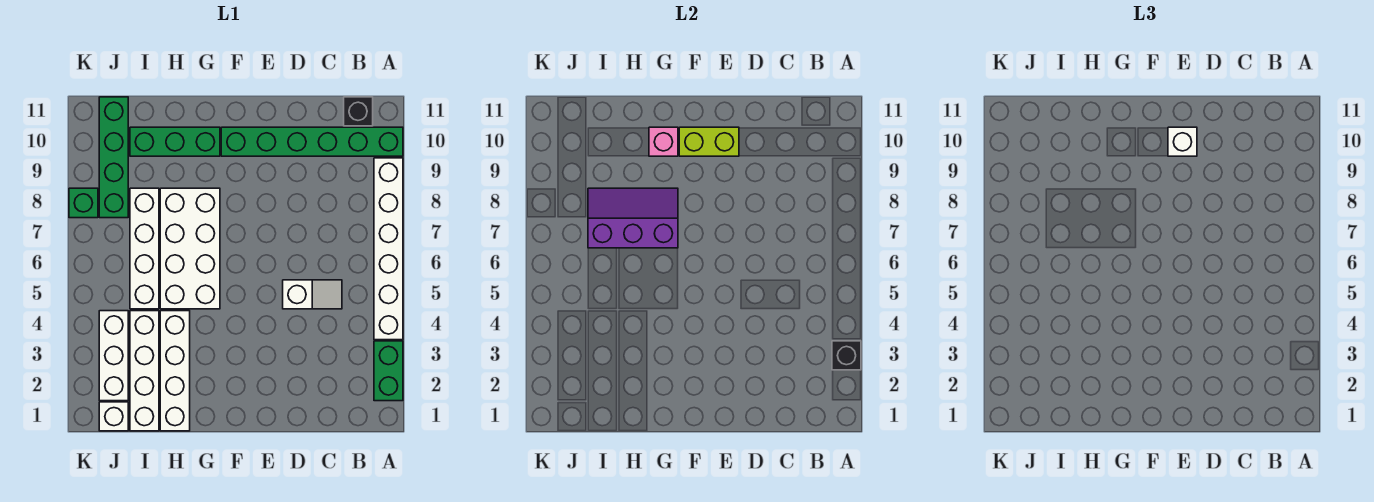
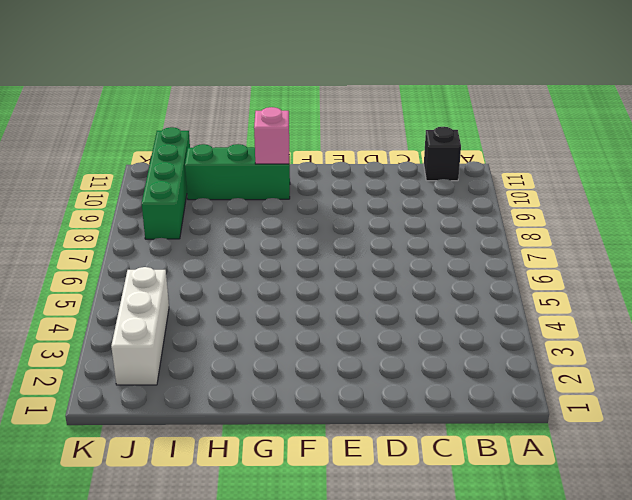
none -> green brick A2:A3 level 1
none -> white brick A4:A9 level 1
none -> green brick A10:F10 level 1

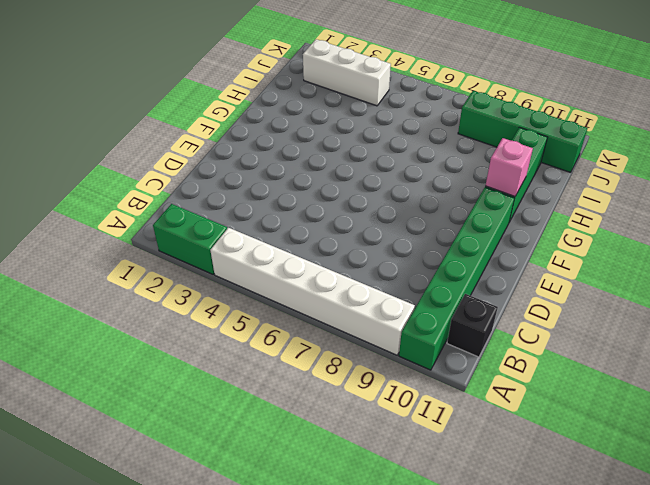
none -> white slope C5:D5 level 1 top D
none -> white brick G5:H8 level 1
none -> white brick H1:H4 level 1

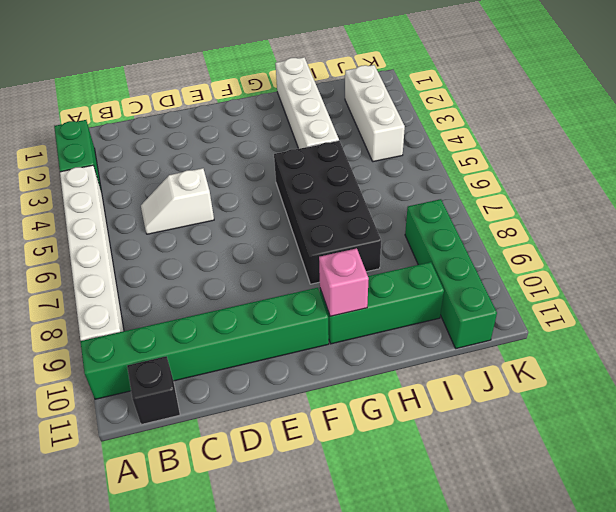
black brick G5:H8 level 1 -> white brick G5:H8 level 1
none -> white brick I1:I4 level 1
none -> white brick I5:I8 level 1
none -> white brick J1 level 1

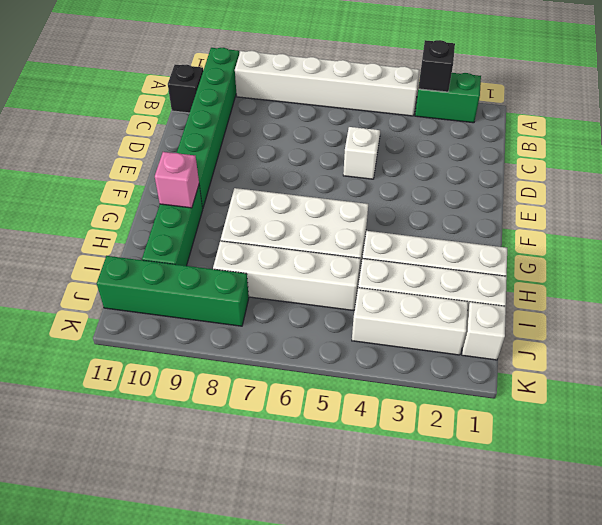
none -> green brick K8 level 1
none -> lime brick E10:F10 level 2
none -> purple slope G7:I8 level 2 top 7

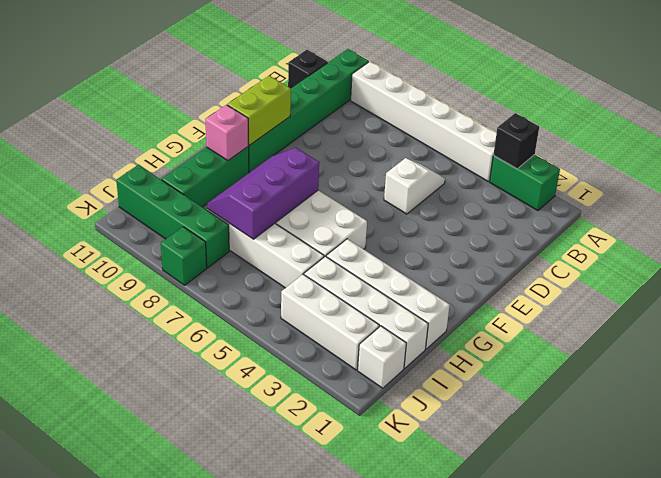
none -> white brick E10 level 3

